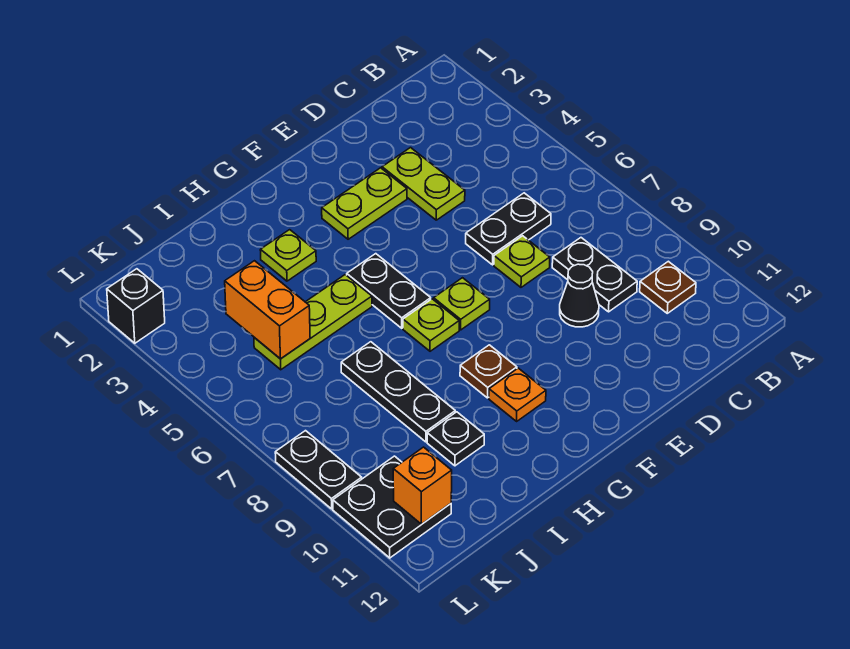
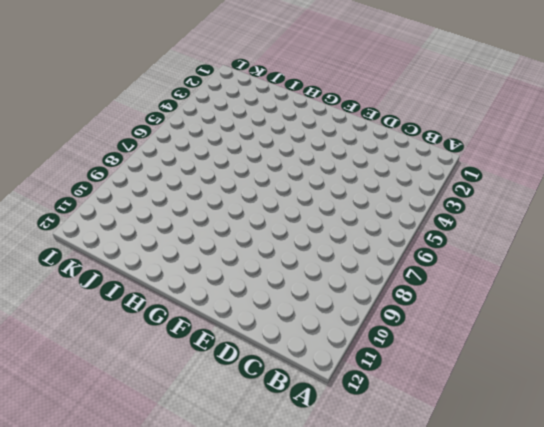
none -> brown plate B10 level 1
none -> black plate C6:D6 level 1
none -> black plate C8:C9 level 1

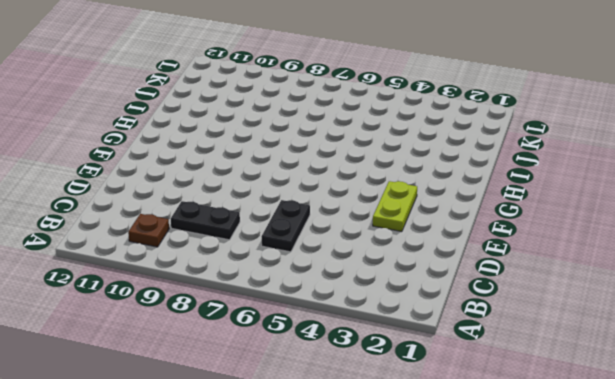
none -> lime plate D3:D4 level 1
none -> lime plate D7 level 1
none -> black cone D9 level 1

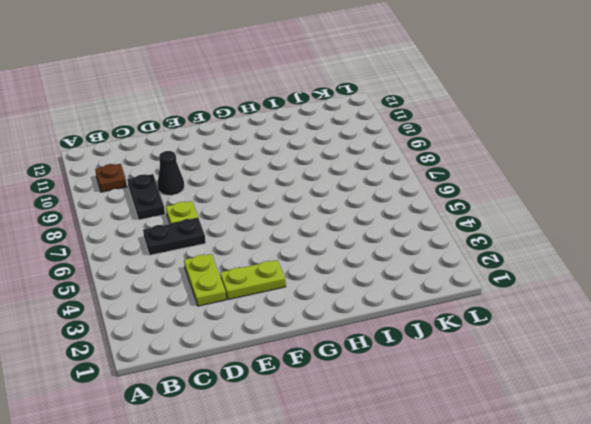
none -> lime plate F7 level 1
none -> black plate G5:G6 level 1
none -> lime plate G7 level 1

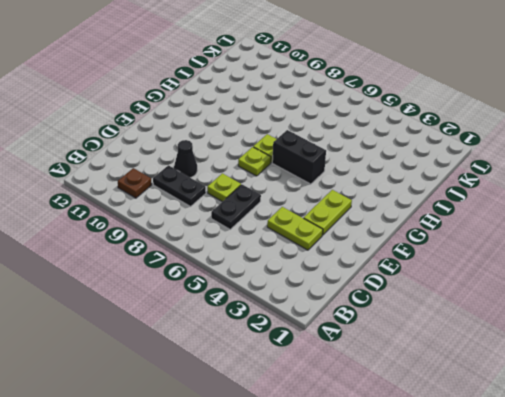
black brick G5:G6 level 1 -> black plate G5:G6 level 1
none -> brown plate G9 level 1
none -> orange plate G10 level 1
none -> lime plate H3 level 1

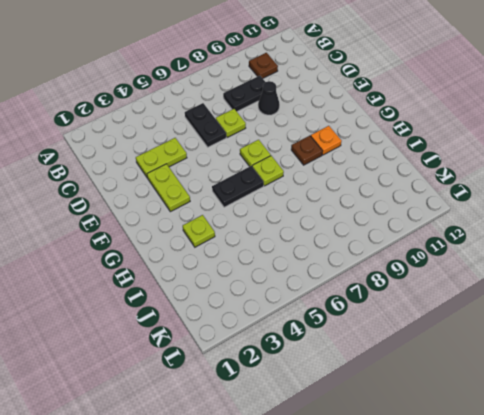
none -> lime plate H5:J5 level 1
none -> black plate I7:I9 level 1
none -> black plate I10 level 1

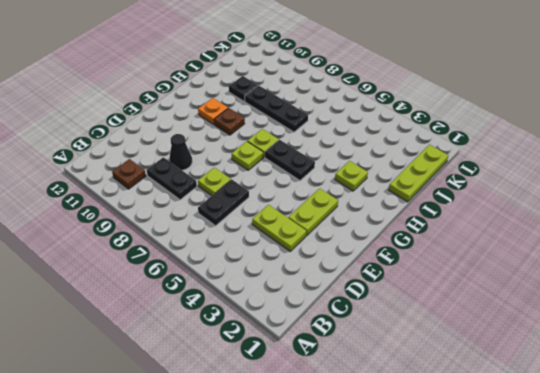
lime plate I1:K1 level 1 -> lime plate H5:J5 level 1
none -> black plate K10:L11 level 1
none -> black brick L2 level 1
none -> black plate L8:L9 level 1

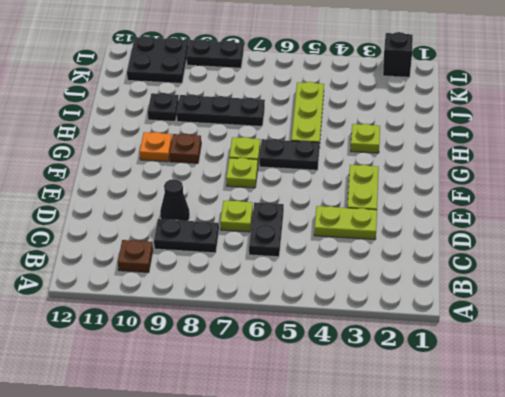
none -> orange brick J4:J5 level 2
none -> orange brick K11 level 2

